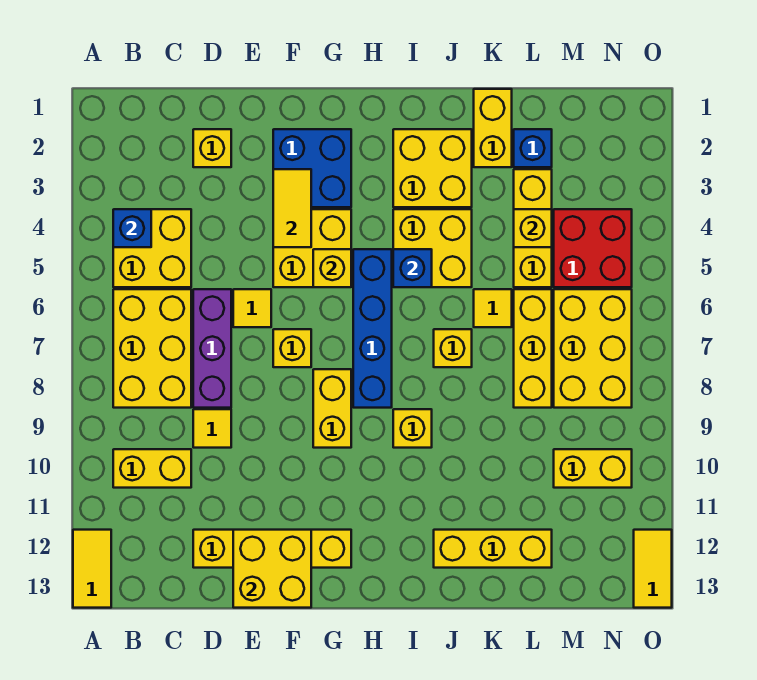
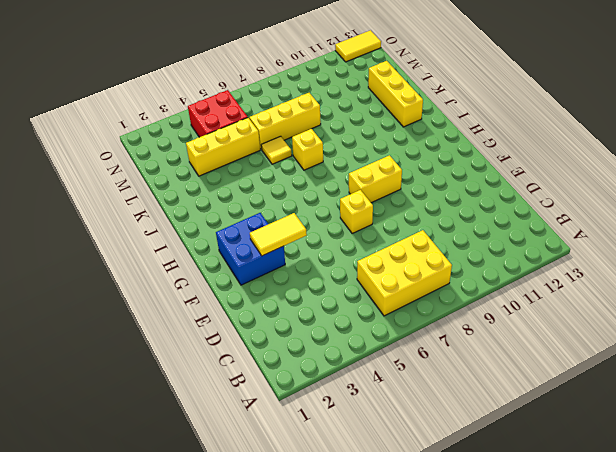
none -> yellow tile A12:A13 level 1
none -> yellow brick B4:C5 level 1
none -> yellow brick B10:C10 level 1
none -> yellow brick D2 level 1

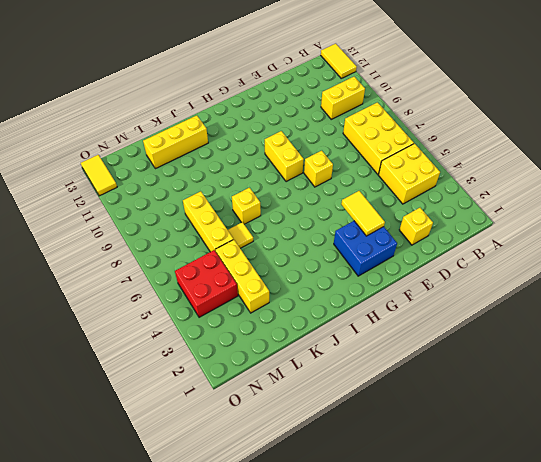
none -> purple brick D6:D8 level 1
none -> yellow tile D9 level 1
none -> yellow brick D12:G12 level 1
none -> yellow tile E6 level 1

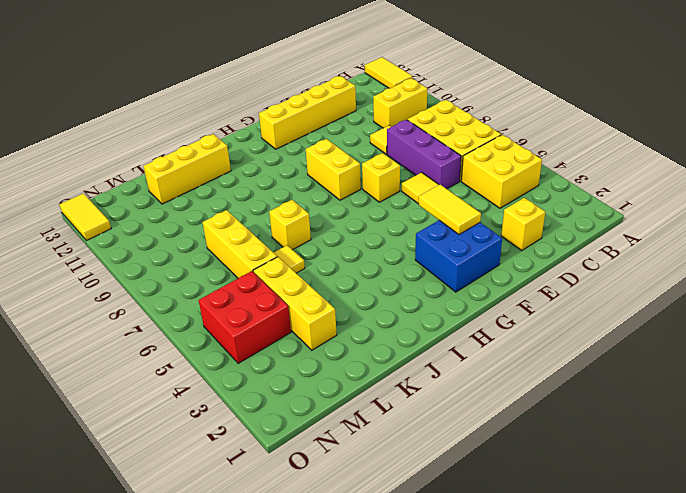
none -> yellow brick F4:G5 level 1
none -> blue brick H5:H8 level 1
none -> yellow brick I2:J3 level 1
none -> yellow brick I4:J5 level 1

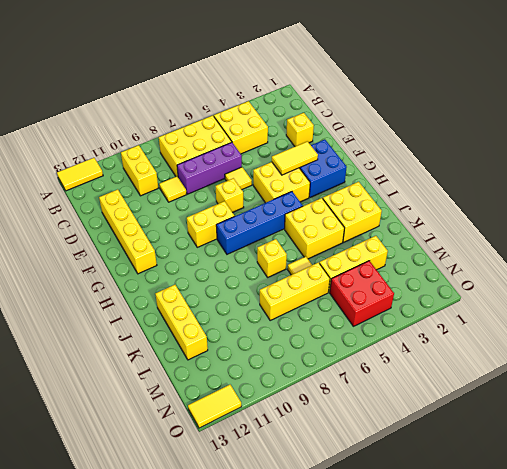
none -> yellow brick I9 level 1
none -> yellow brick K1:K2 level 1
none -> blue brick L2 level 1
none -> yellow brick M6:N8 level 1

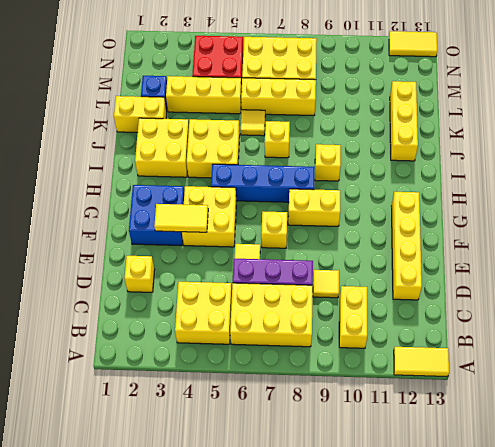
none -> yellow brick M10:N10 level 1
none -> blue brick B4 level 2
none -> yellow brick E12:F13 level 2
none -> yellow brick G5 level 2

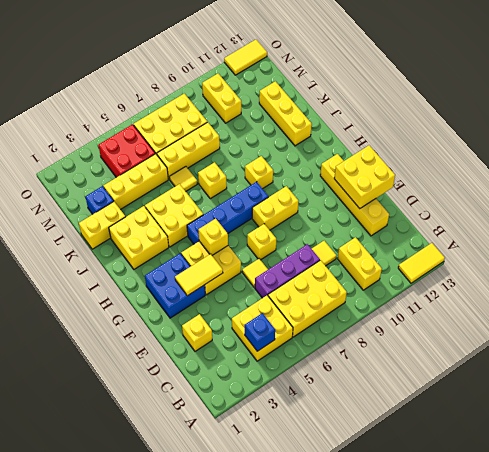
none -> blue brick I5 level 2
none -> yellow brick L4 level 2

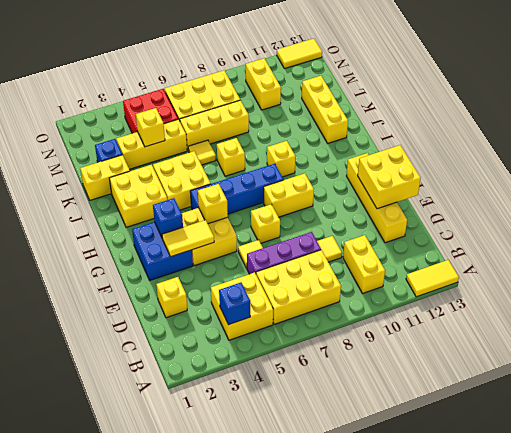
blue brick G3 level 2 -> blue brick I5 level 2

